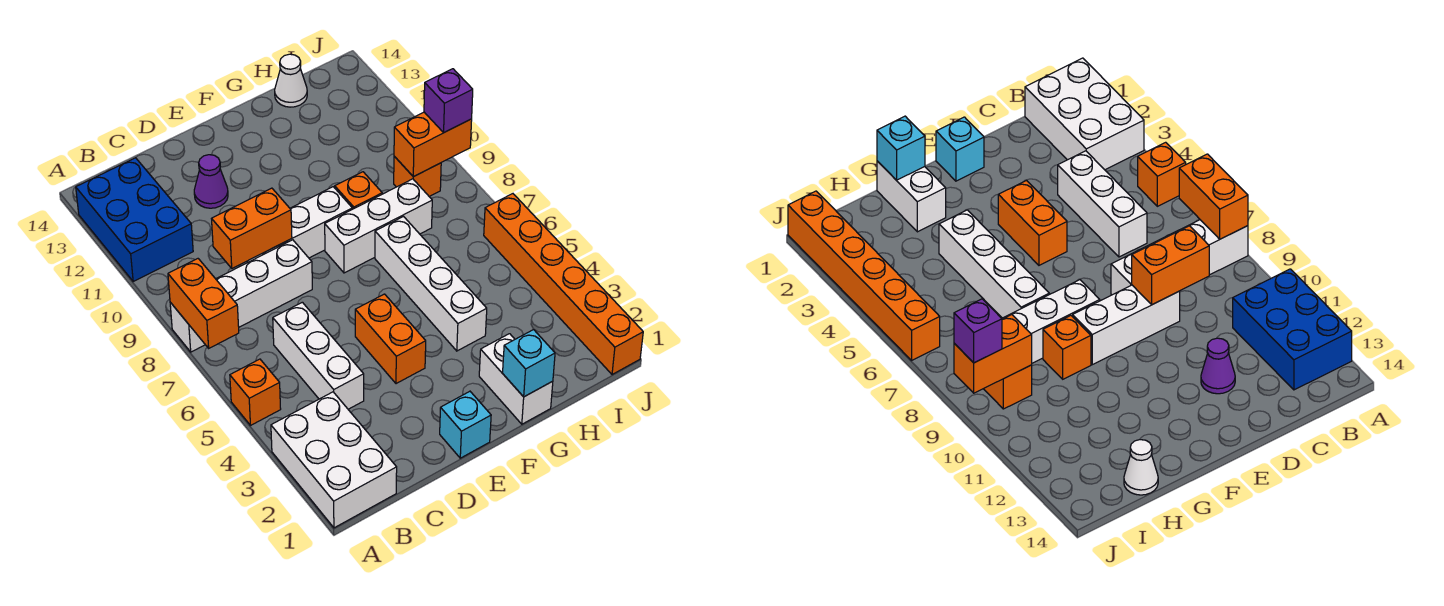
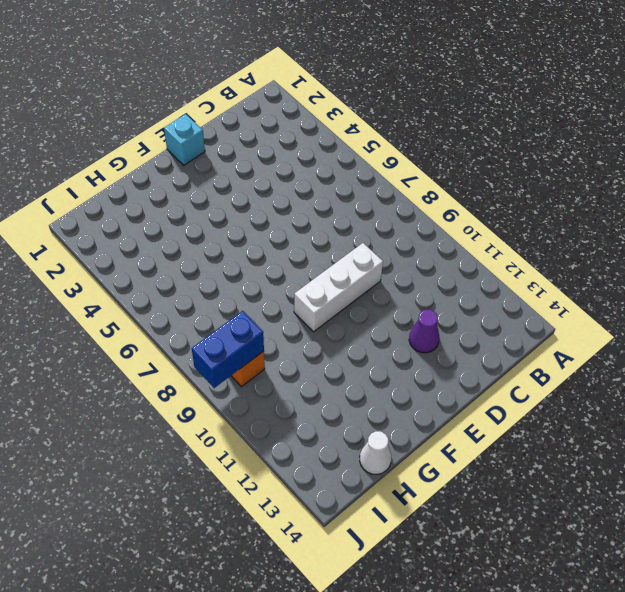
blue brick I9:J9 level 2 -> orange brick I9:J9 level 2
none -> white brick A1:B3 level 1
none -> orange brick A5 level 1
none -> white brick A8:D8 level 1

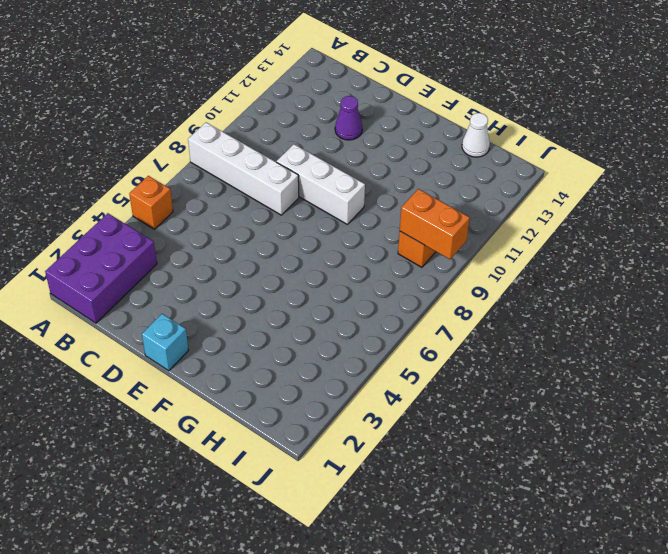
purple brick A1:B3 level 1 -> white brick A1:B3 level 1
none -> blue brick A11:B13 level 1
none -> white brick C4:C6 level 1
none -> orange brick E4:E5 level 1

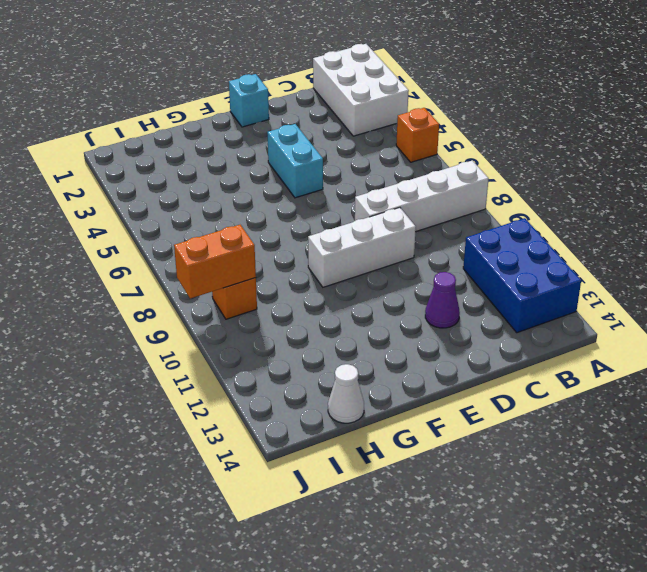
cyan brick E4:E5 level 1 -> orange brick E4:E5 level 1
none -> white brick C4:C6 level 1
none -> white brick F8:H8 level 1
none -> white brick G1:G2 level 1

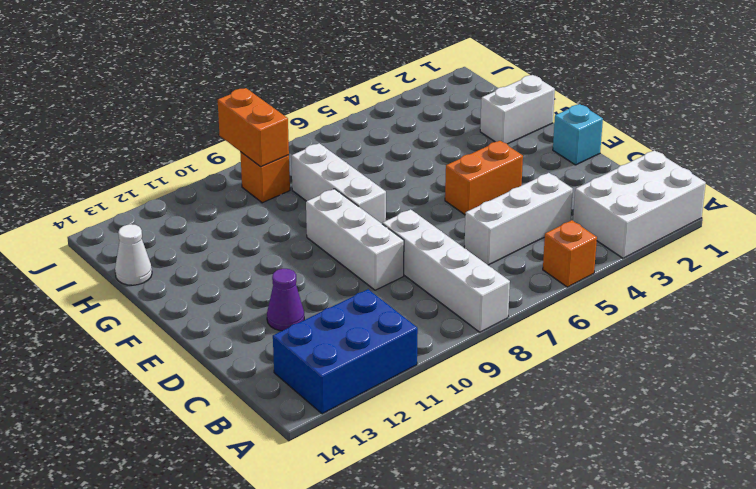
none -> white brick G4:G7 level 1
none -> orange brick G9 level 1
none -> orange brick J1:J6 level 1

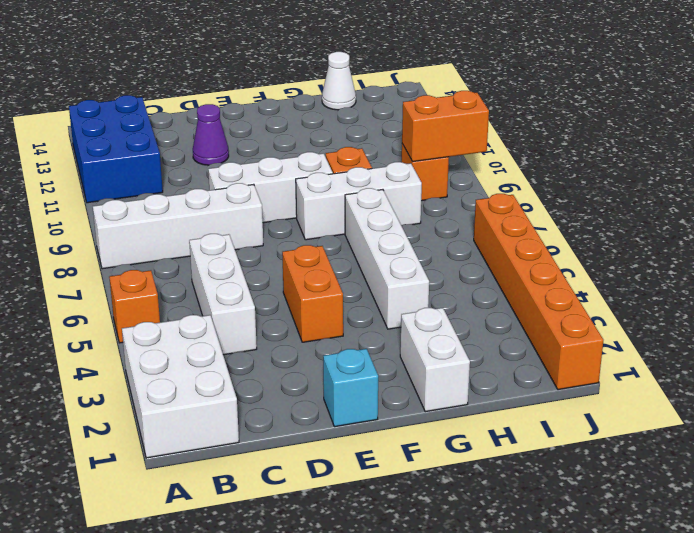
none -> orange brick A7:A8 level 2
none -> orange brick C9:D9 level 2
none -> cyan brick G1 level 2

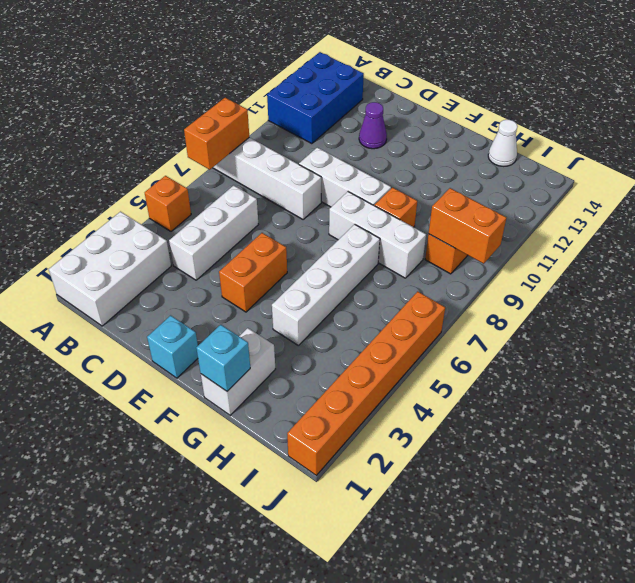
none -> orange brick C9:D9 level 2
none -> purple brick J9 level 3

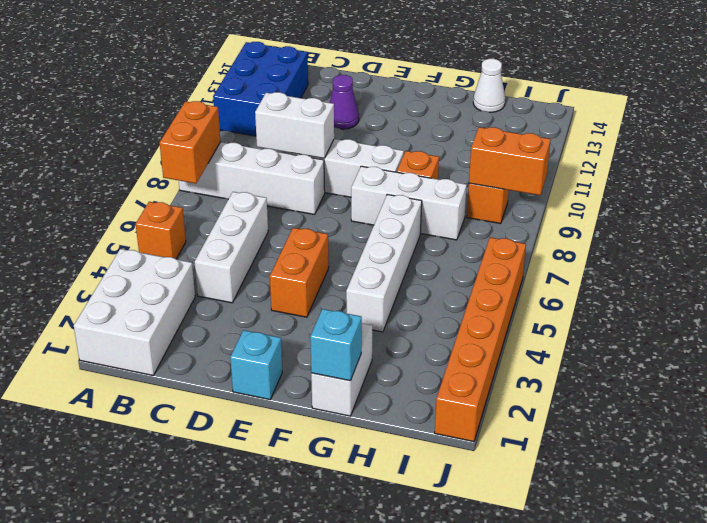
white brick C9:D9 level 2 -> orange brick C9:D9 level 2
none -> purple brick J9 level 3

